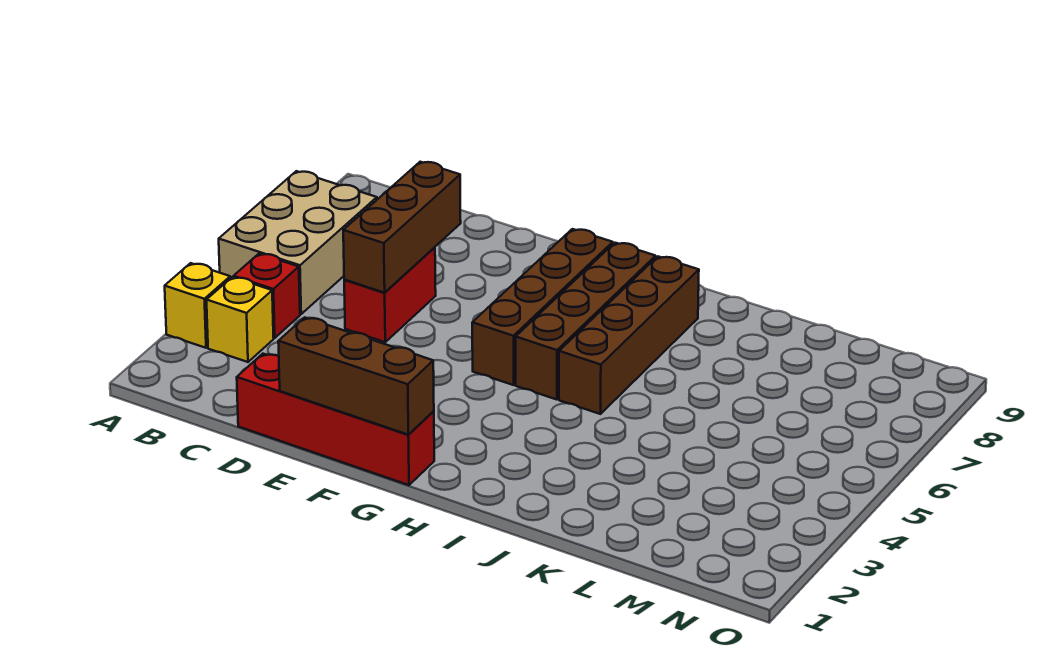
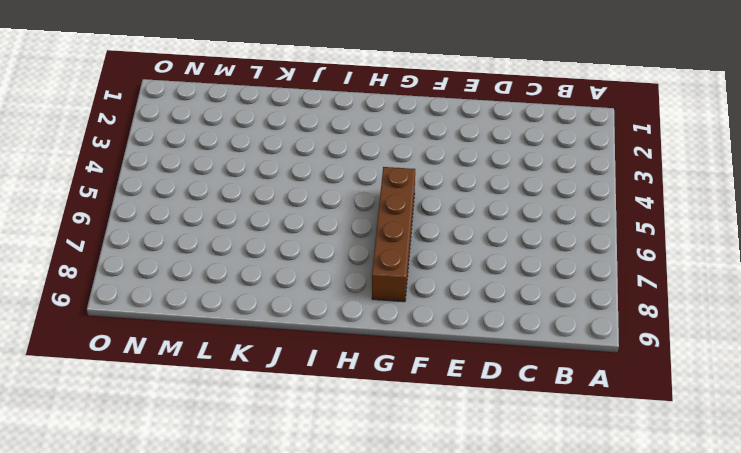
none -> yellow brick A3 level 1
none -> tan brick A5:B7 level 1

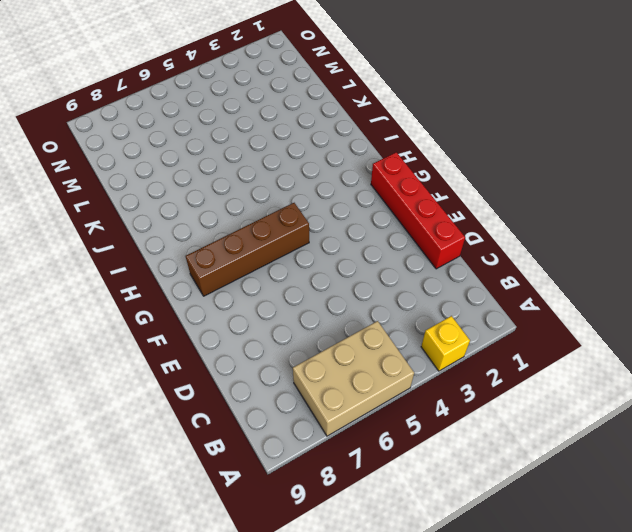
none -> yellow brick B3 level 1
none -> red brick B4 level 1

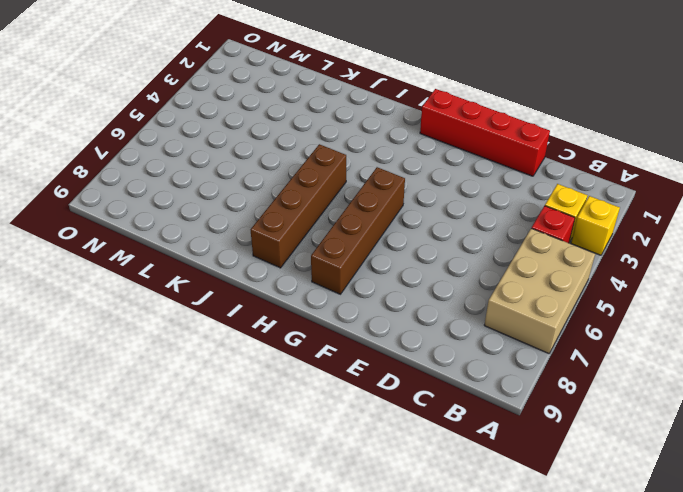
none -> red brick D5:D6 level 1
none -> brown brick H5:H8 level 1

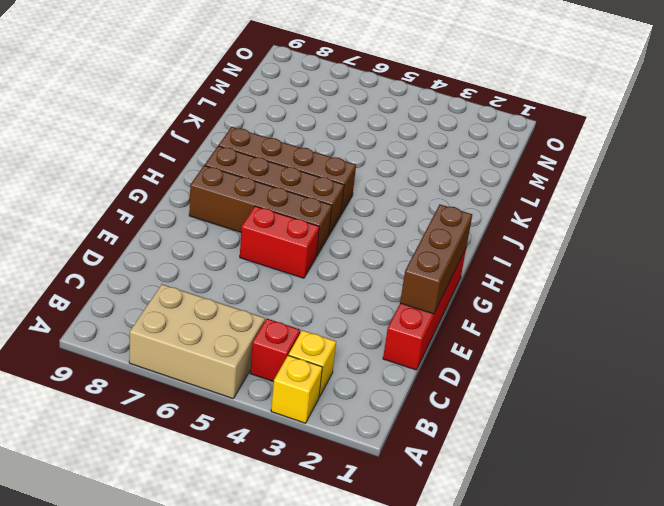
red brick F5:F6 level 1 -> red brick D5:D6 level 1
none -> brown brick D5:D7 level 2

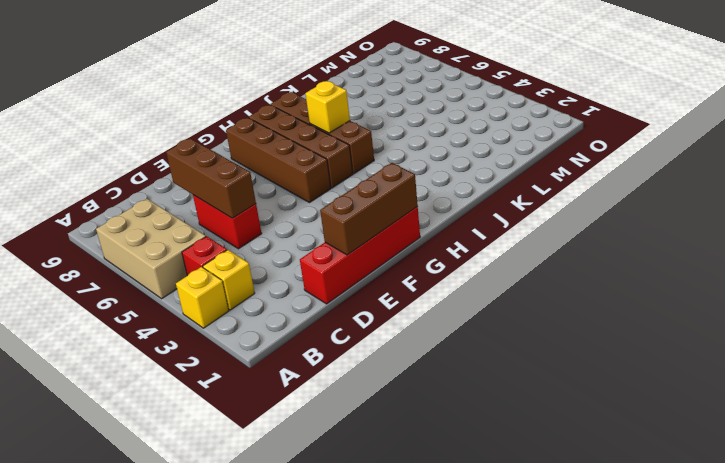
yellow brick I6 level 2 -> none

